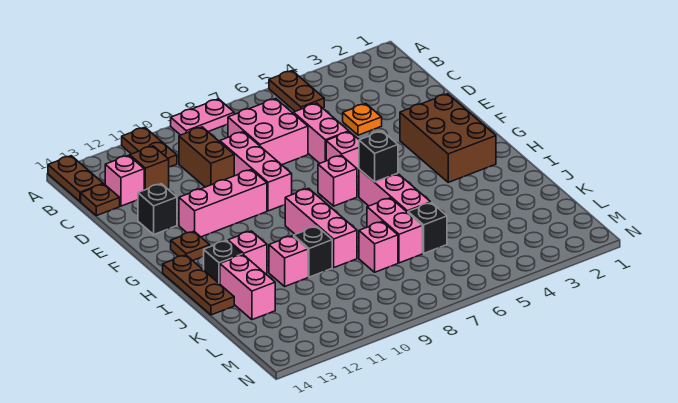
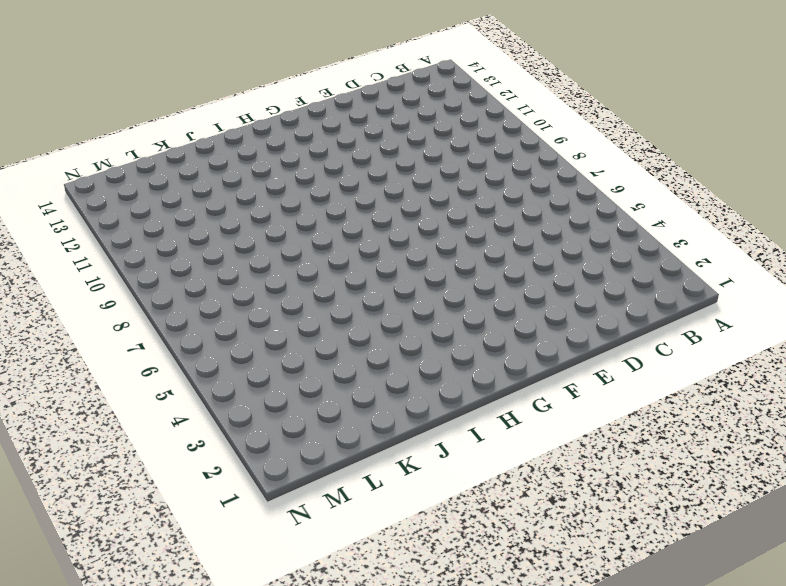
none -> brown plate A5:B5 level 1
none -> pink plate A8:A9 level 1
none -> brown plate A11:B11 level 1
none -> brown plate A14:B14 level 1

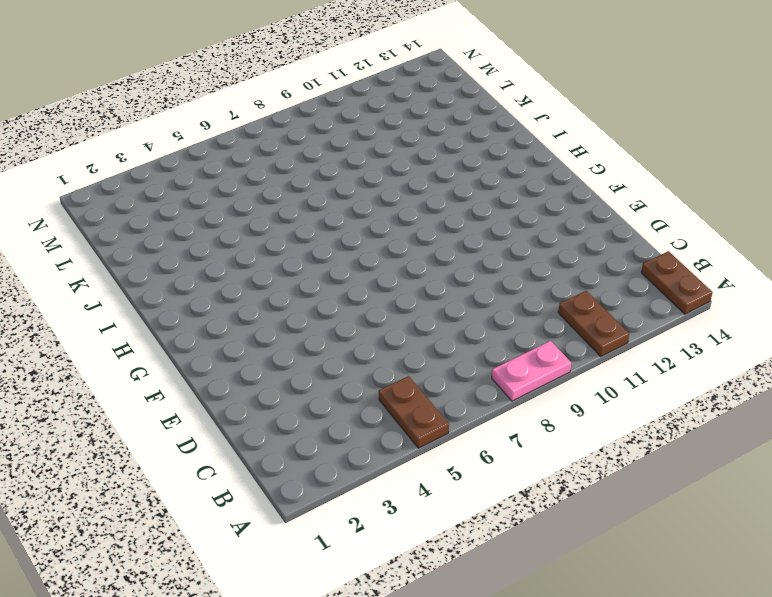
none -> pink brick C7:D8 level 1
none -> brown brick C10:D10 level 1
none -> brown brick C12 level 1
none -> pink brick C13 level 1

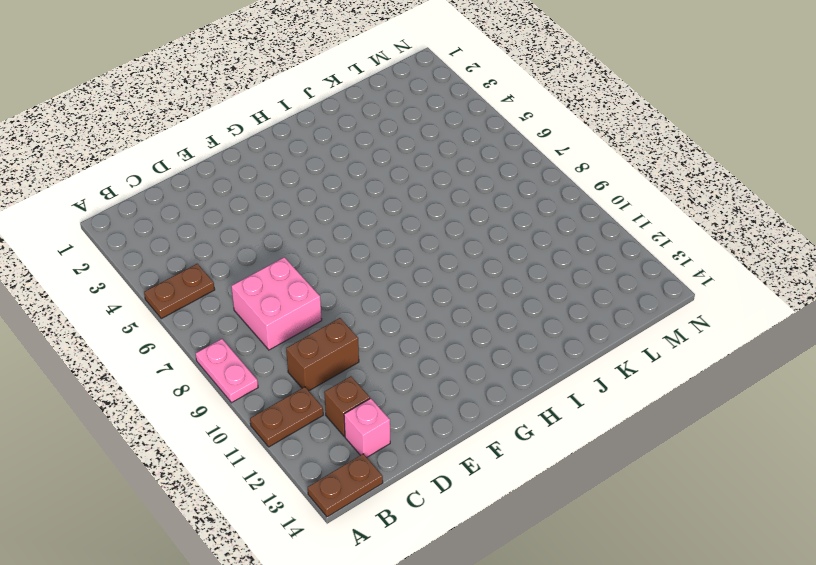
none -> brown plate C14 level 1
none -> orange plate D4 level 1
none -> pink brick D6:E6 level 1
none -> pink brick D9:F9 level 1

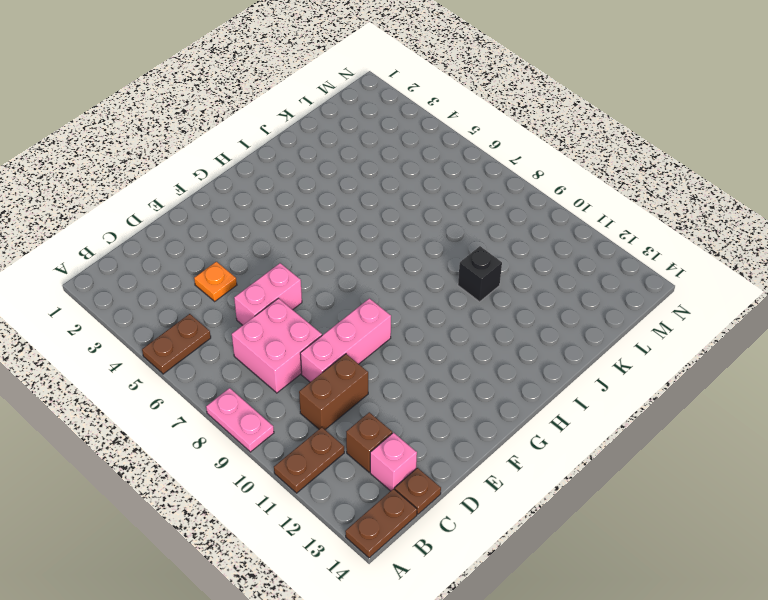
none -> black brick E13 level 1
none -> brown brick F2:H3 level 1
none -> pink brick F6 level 1
none -> pink brick F10:F12 level 1

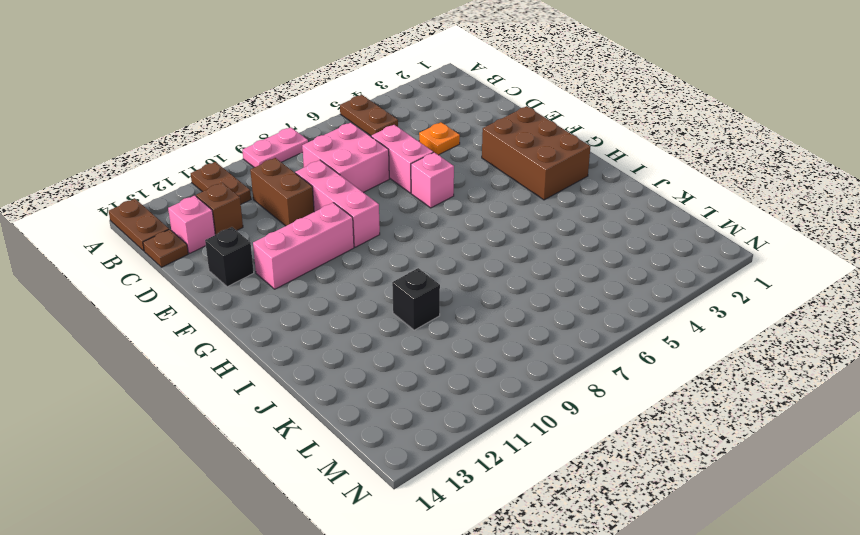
none -> pink brick G7 level 1
none -> brown plate G13 level 1
none -> pink brick H6:J6 level 1
none -> pink brick H9:J9 level 1

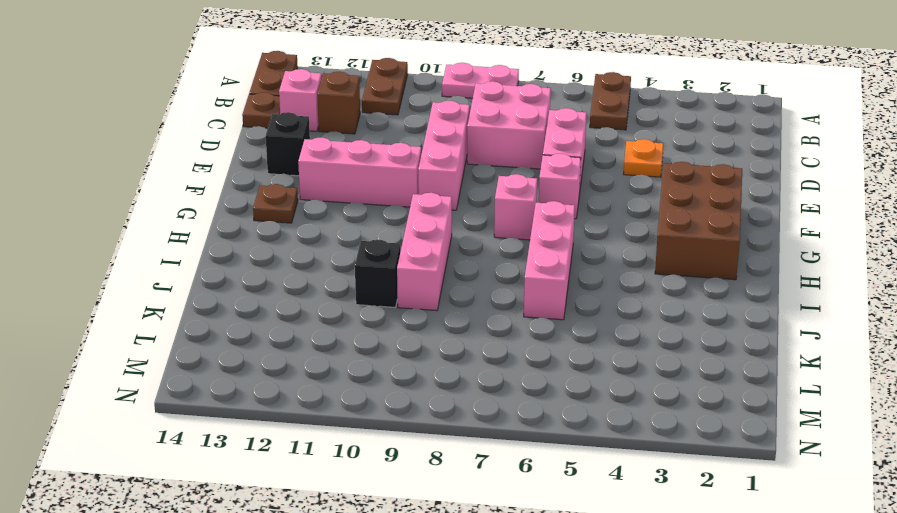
none -> brown brick C10:D10 level 1
none -> brown plate H14:J14 level 1
none -> pink brick I12 level 1
none -> black brick I13 level 1

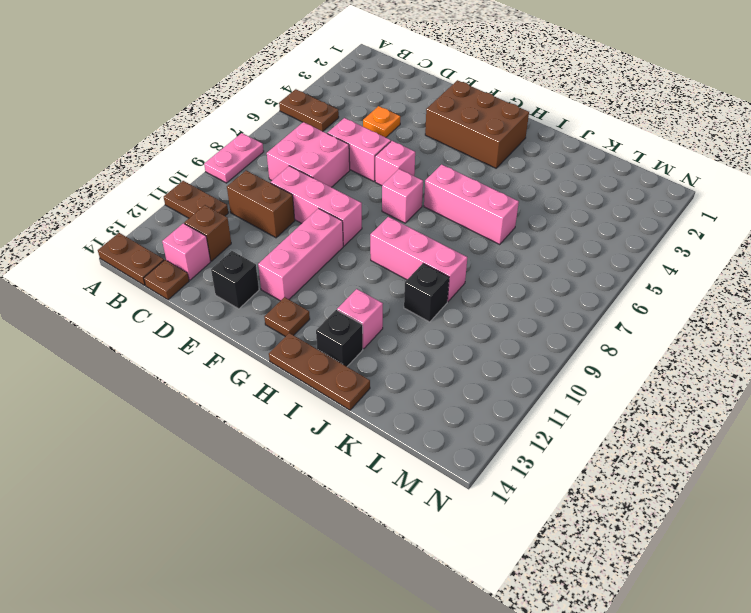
none -> pink brick J7:K7 level 1
none -> pink brick J11 level 1
none -> pink brick J13:K13 level 1
none -> black brick K6 level 1

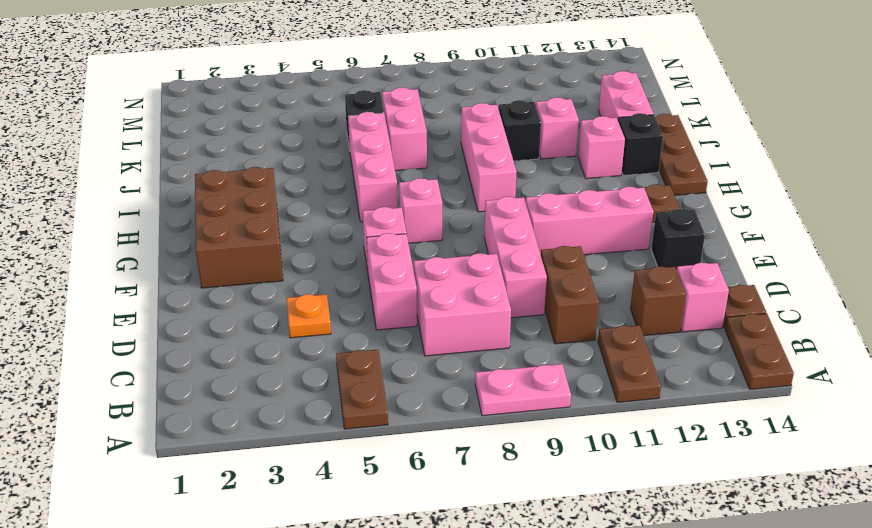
none -> pink brick K8 level 1
none -> black brick H6 level 2

